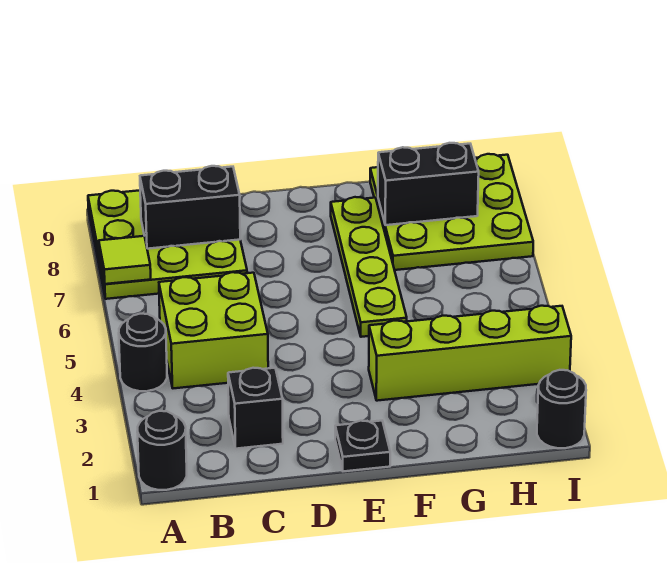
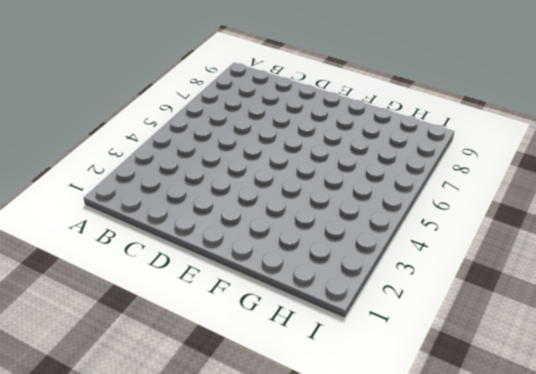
none -> black round brick A1 level 1
none -> black round brick A4 level 1
none -> lime plate A7:C9 level 1

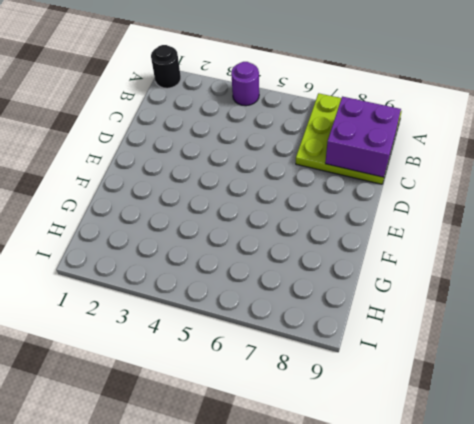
purple round brick A4 level 1 -> black round brick A4 level 1
purple brick B8:C9 level 2 -> black brick B8:C8 level 2
none -> lime brick B4:C5 level 1
none -> black brick C2 level 1
none -> black plate E1 level 1

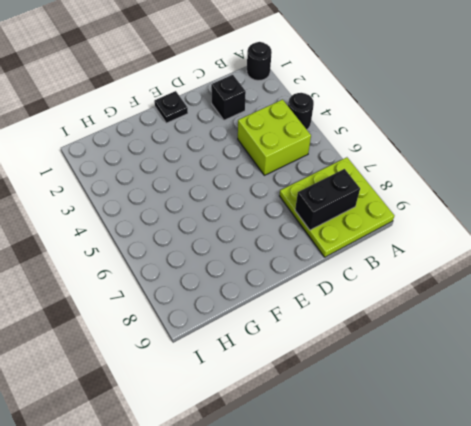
none -> lime brick F3:I3 level 1
none -> lime plate F5:F8 level 1
none -> lime plate G7:I9 level 1

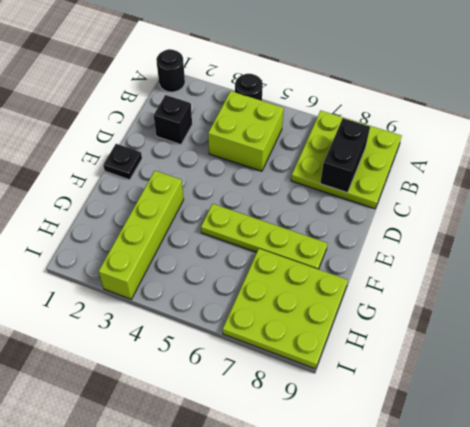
none -> black round brick I1 level 1
none -> lime tile A7 level 2
none -> black brick G8:H8 level 2

